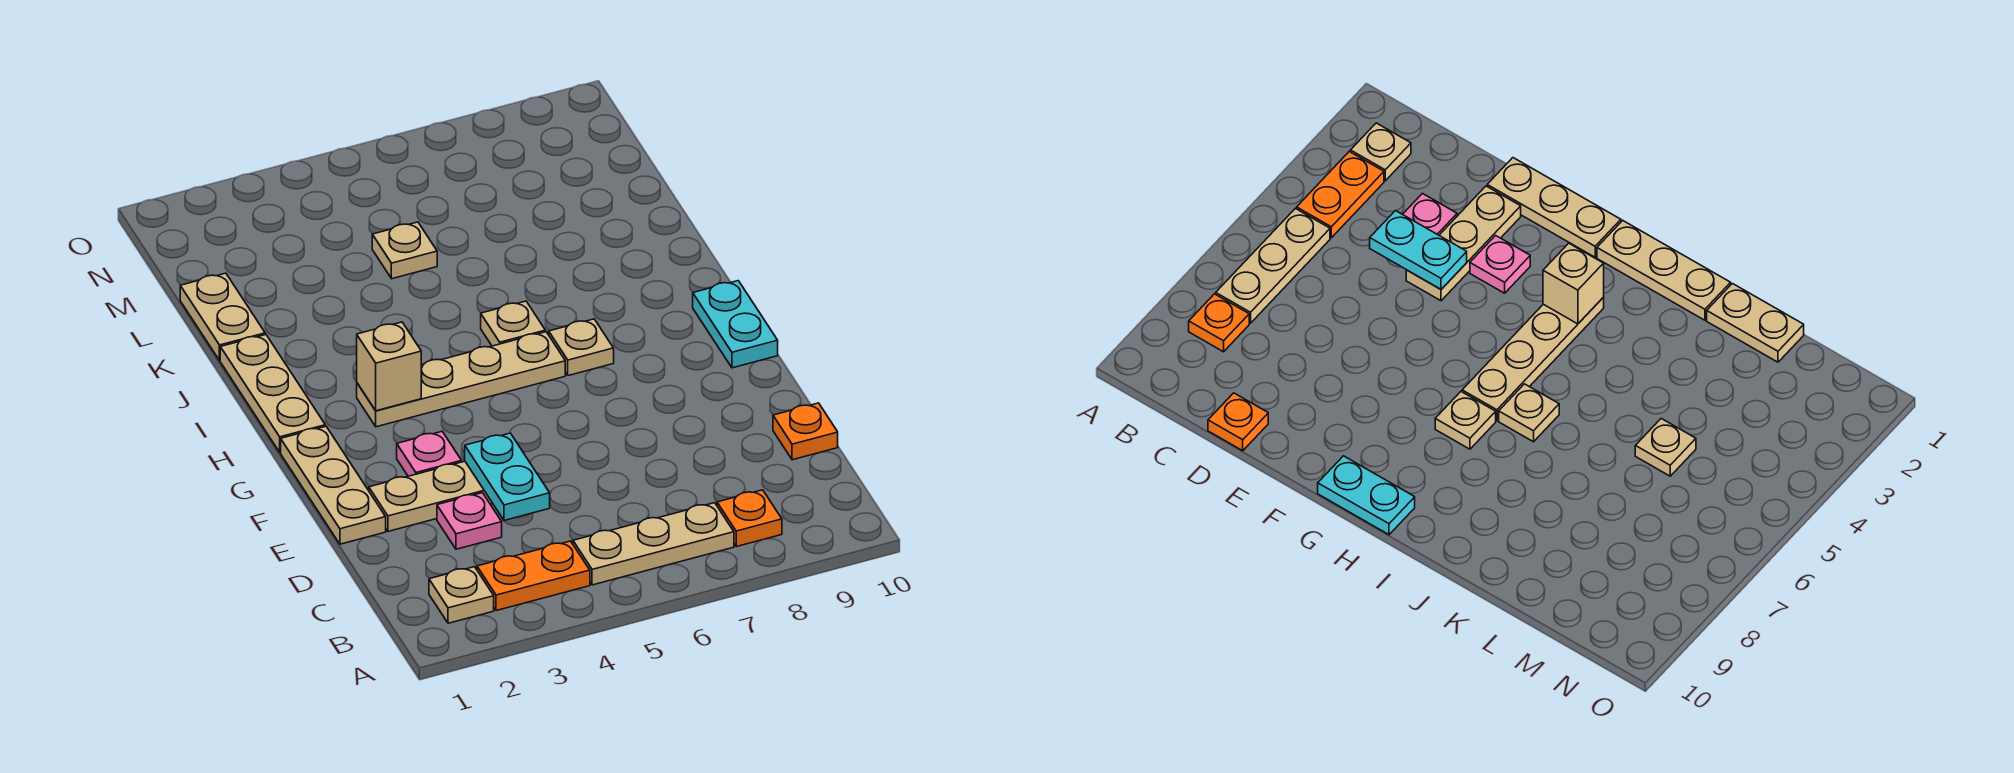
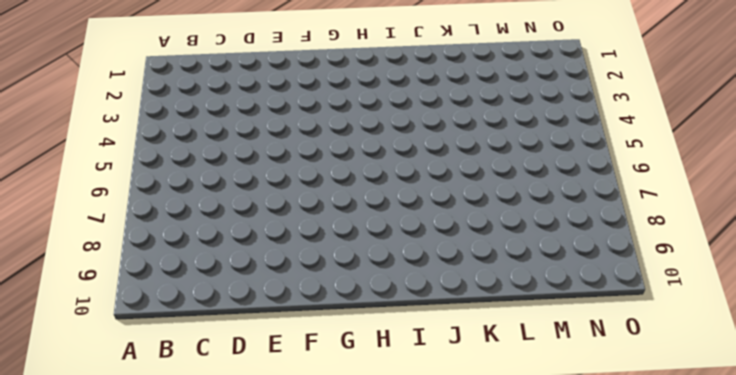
none -> tan plate B2 level 1
none -> orange plate B3:B4 level 1
none -> tan plate B5:B7 level 1

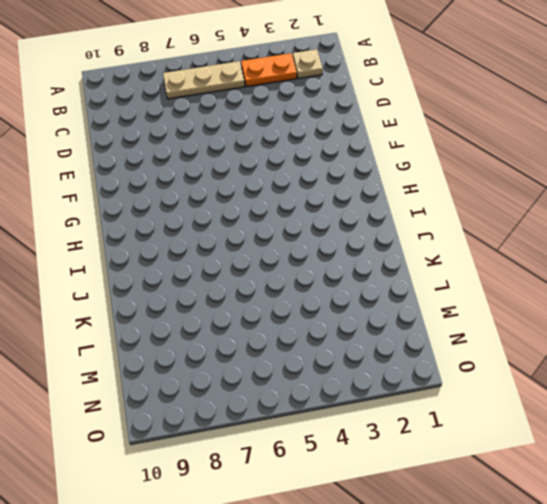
none -> orange plate B8 level 1
none -> pink plate D3 level 1
none -> orange plate D10 level 1

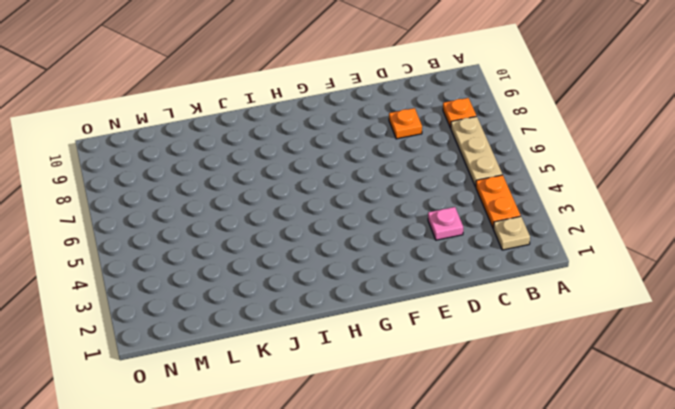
orange plate D8 level 1 -> orange plate D10 level 1
none -> tan plate E1:G1 level 1
none -> tan plate E2:E4 level 1
none -> pink plate F3 level 1

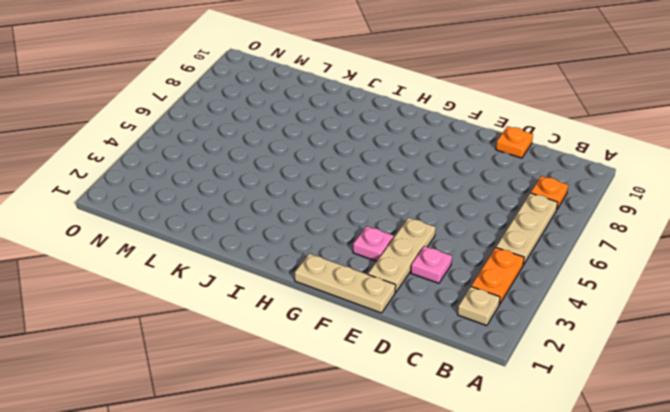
none -> cyan plate G10:H10 level 1
none -> tan plate H1:J1 level 1
none -> tan plate H3:H6 level 1

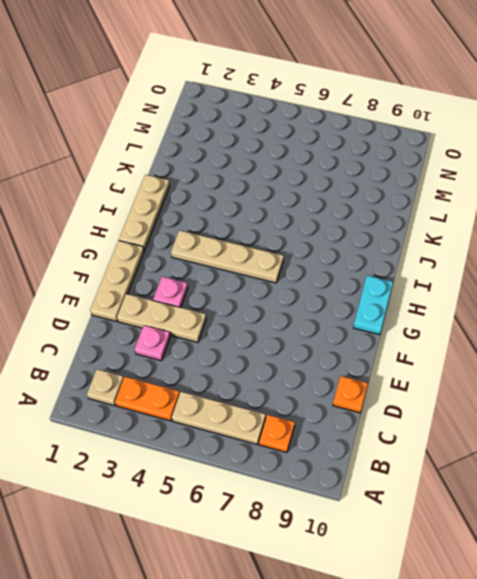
none -> tan plate H7 level 1
none -> tan plate I6 level 1
none -> tan plate K1:L1 level 1

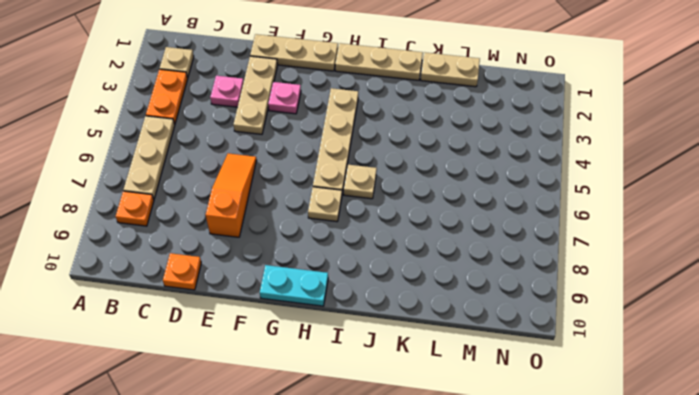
orange slope E6:E8 level 1 top 8 -> none
none -> tan plate L5 level 1
none -> cyan plate D4:E4 level 2
none -> tan brick H3 level 2

